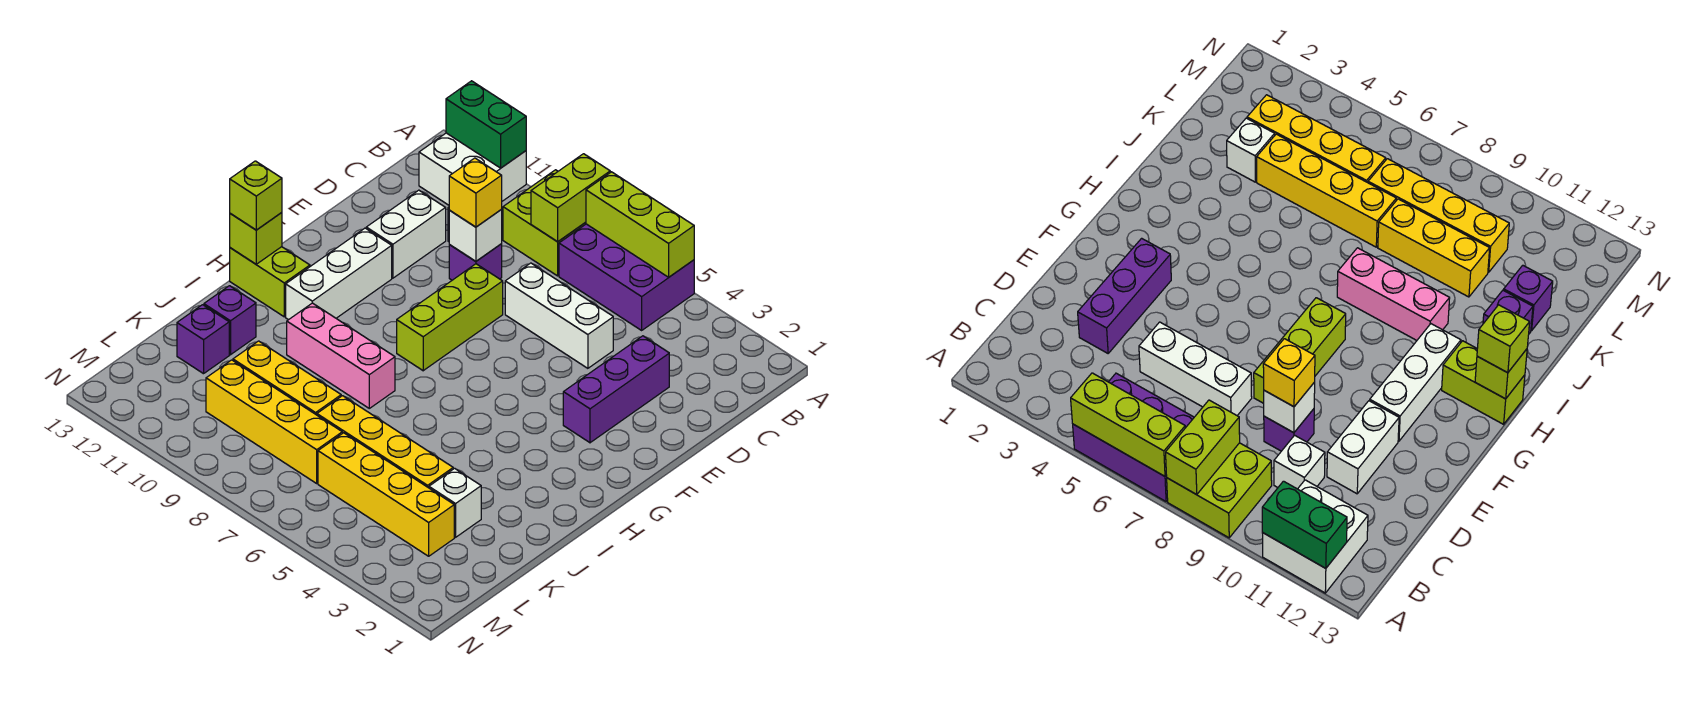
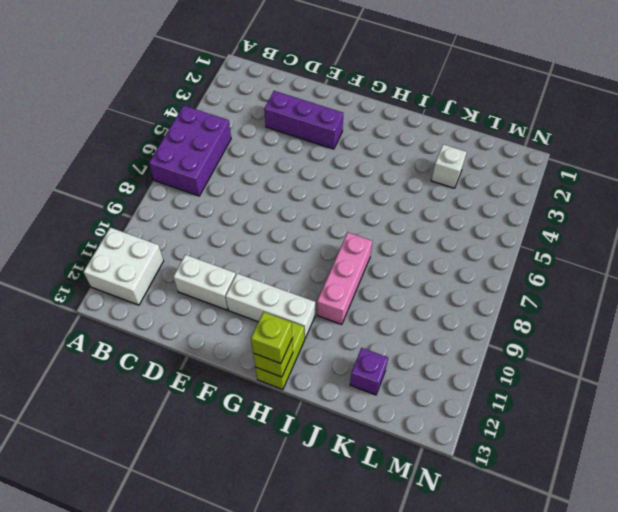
none -> lime brick A8:B9 level 1
none -> white brick C10 level 1
none -> white brick D5:D7 level 1

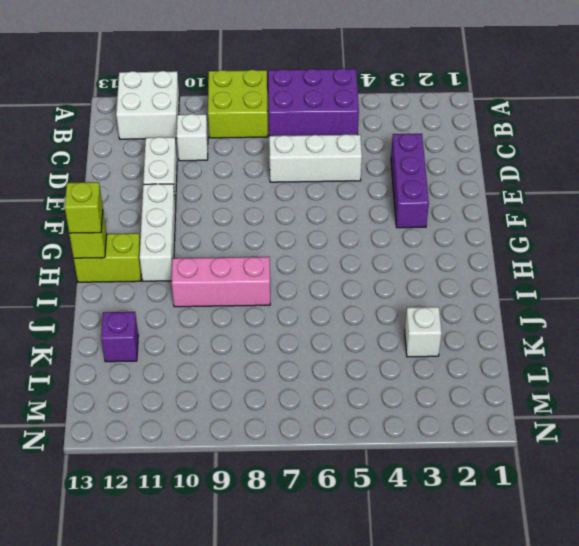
none -> purple brick D9 level 1
none -> lime brick E8:G8 level 1
none -> purple brick J12 level 1

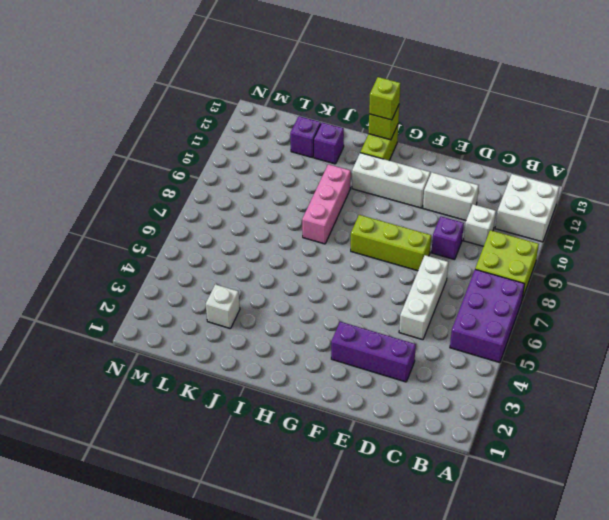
none -> yellow brick K4:K7 level 1
none -> yellow brick K8:K10 level 1
none -> yellow brick L3:L6 level 1

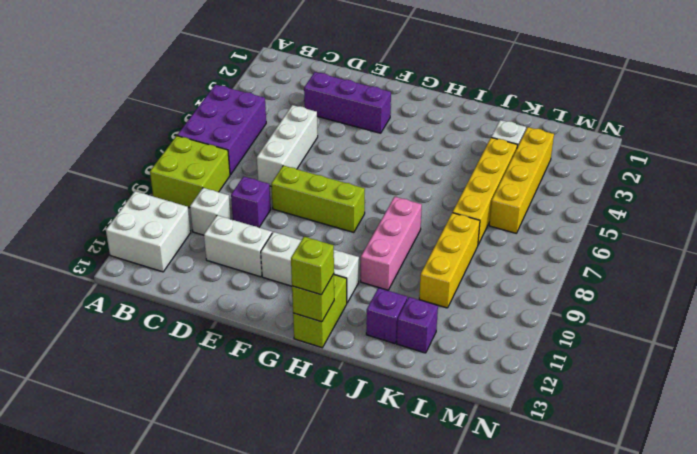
none -> yellow brick L7:L10 level 1
none -> lime brick A5:A7 level 2
none -> lime brick A8:B8 level 2

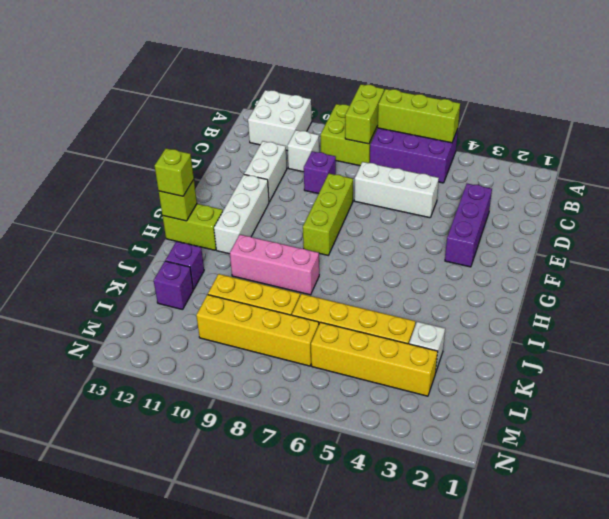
none -> green brick A11:A12 level 2
none -> white brick D9 level 2
none -> yellow brick D9 level 3

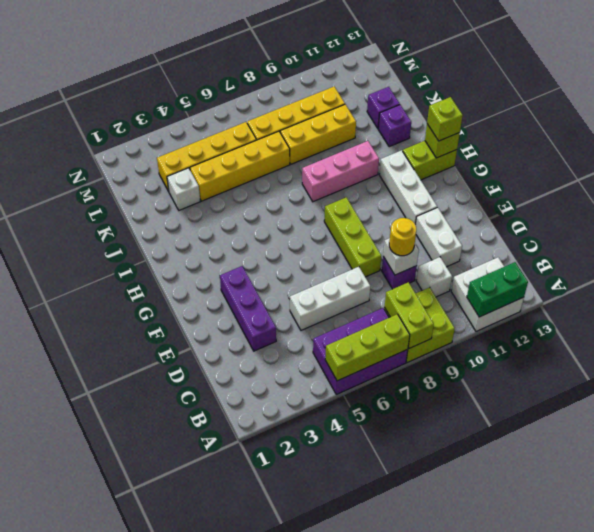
yellow round brick D9 level 3 -> yellow brick D9 level 3

